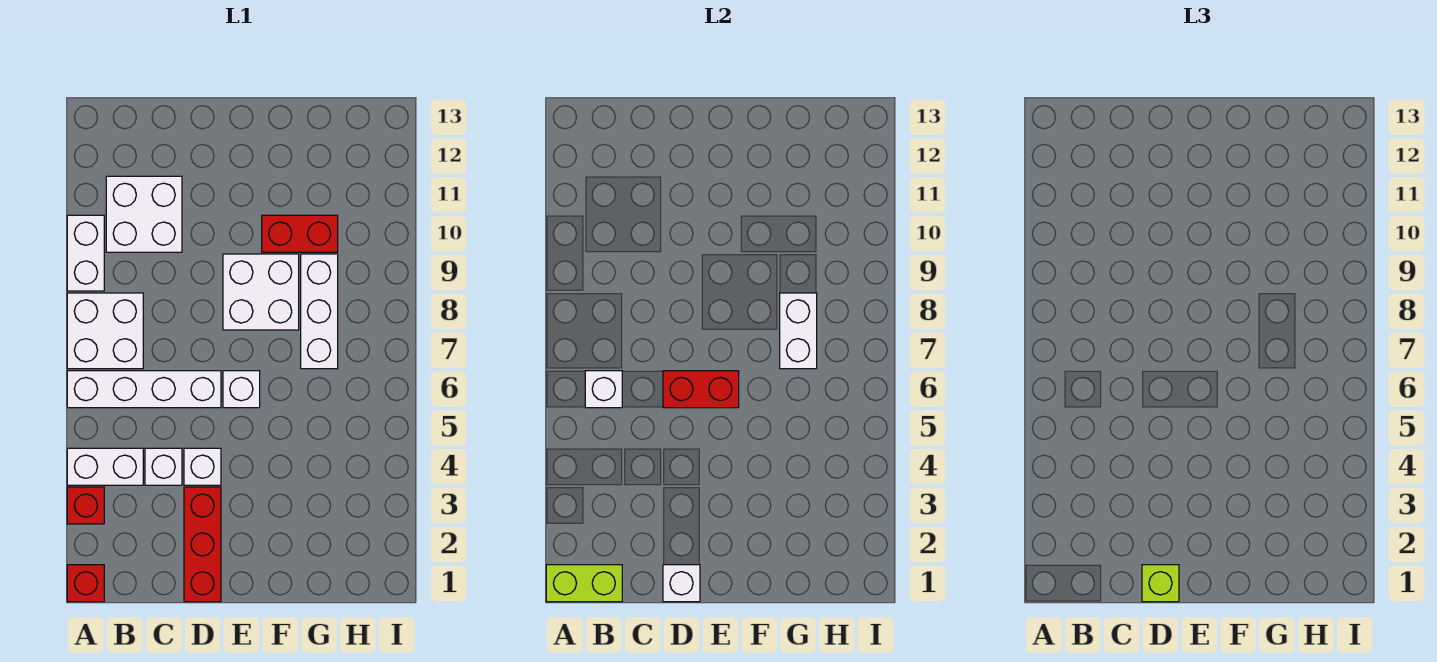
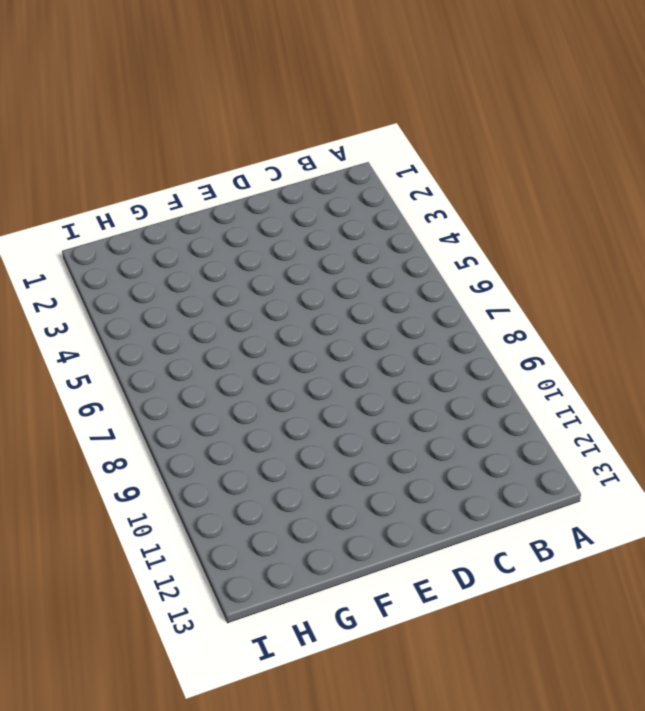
none -> red brick A1 level 1
none -> red brick A3 level 1
none -> white brick A4:B4 level 1

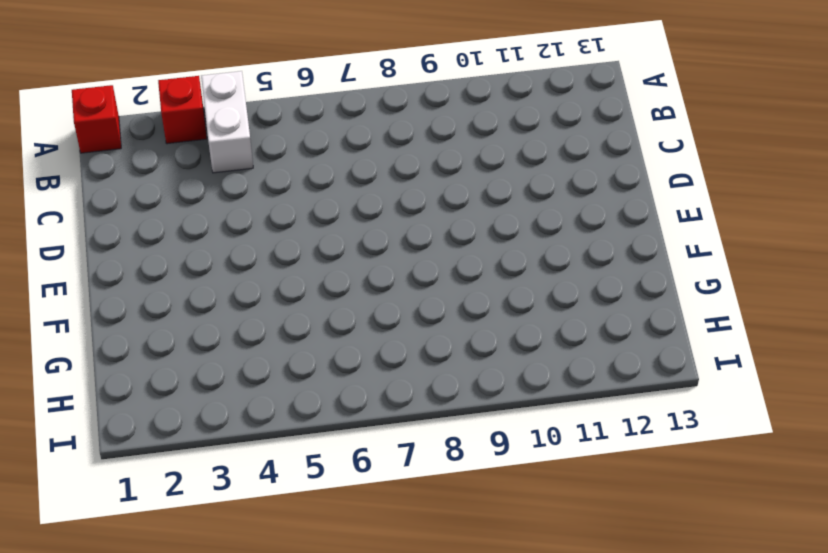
none -> white brick A6:D6 level 1
none -> white brick A7:B8 level 1
none -> white brick A9:A10 level 1

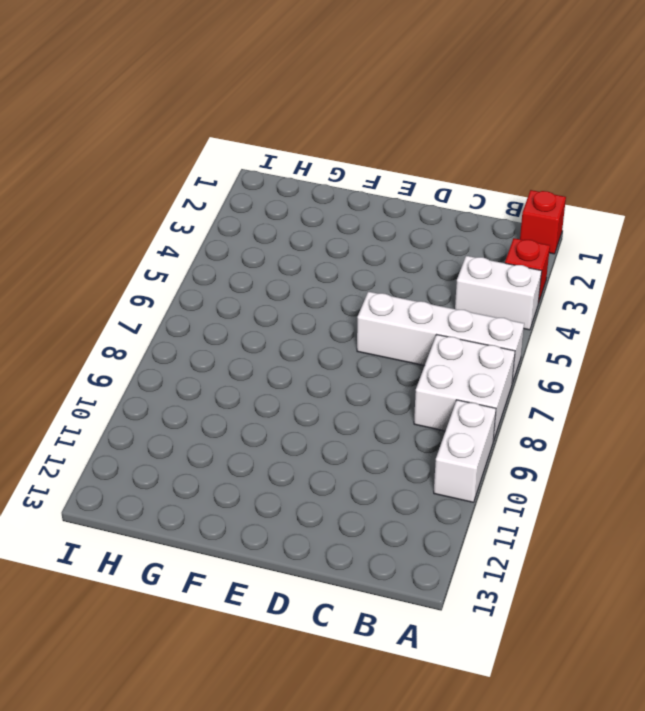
none -> white brick B10:C11 level 1
none -> white brick C4 level 1
none -> red brick D1:D3 level 1

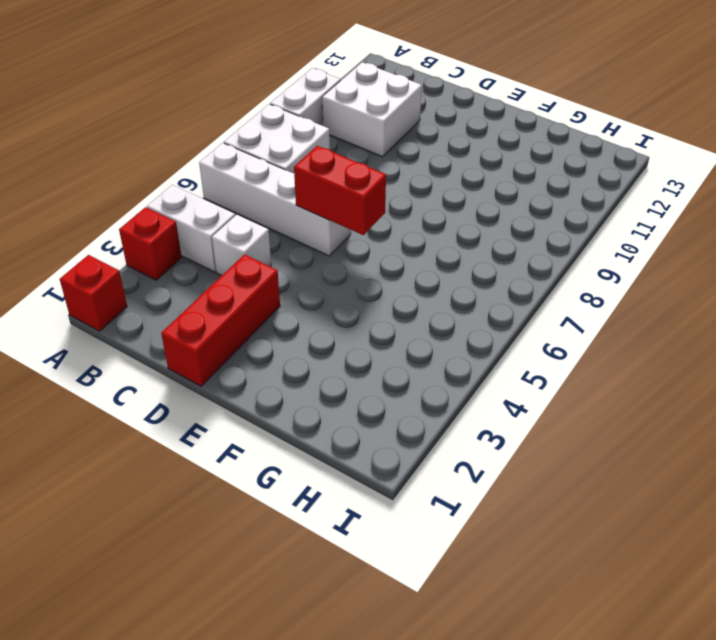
none -> white brick D4 level 1
none -> white brick E6 level 1
none -> white brick E8:F9 level 1

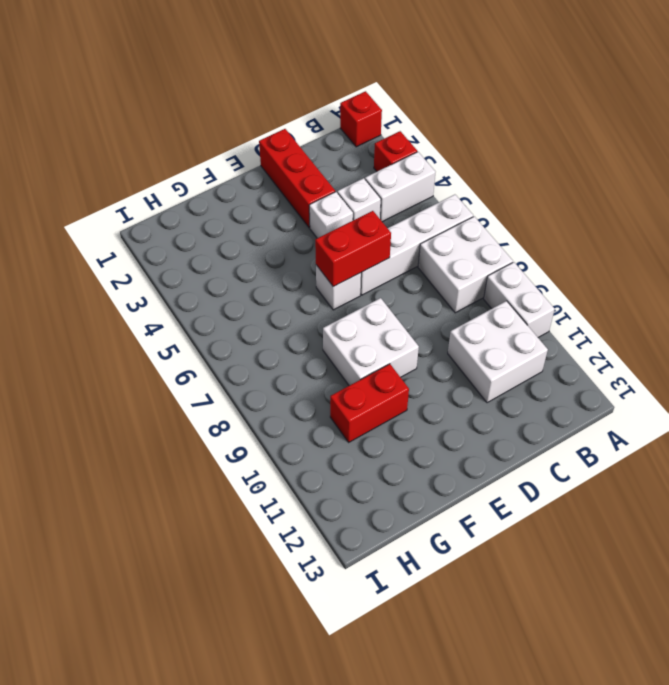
none -> white brick G7:G9 level 1
none -> lime brick A1:B1 level 2
none -> white brick B6 level 2

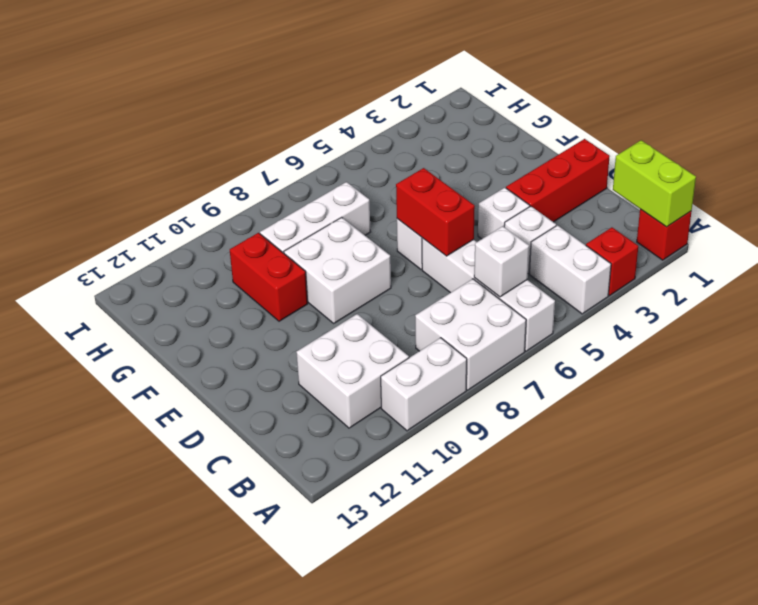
none -> white brick D1 level 2
none -> white brick G7:G8 level 2
none -> lime brick D1 level 3

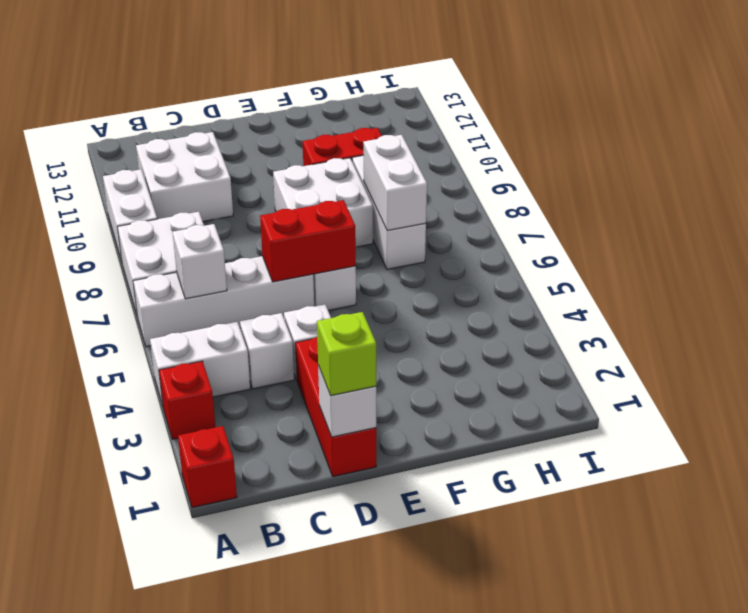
none -> lime brick A1:B1 level 2

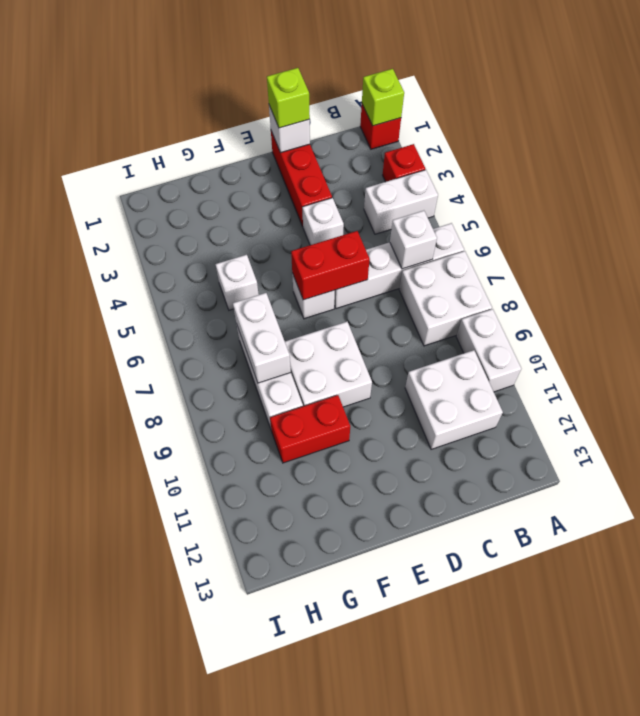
lime brick A1 level 2 -> lime brick A1:B1 level 2
white brick G5 level 1 -> white brick C4 level 1

